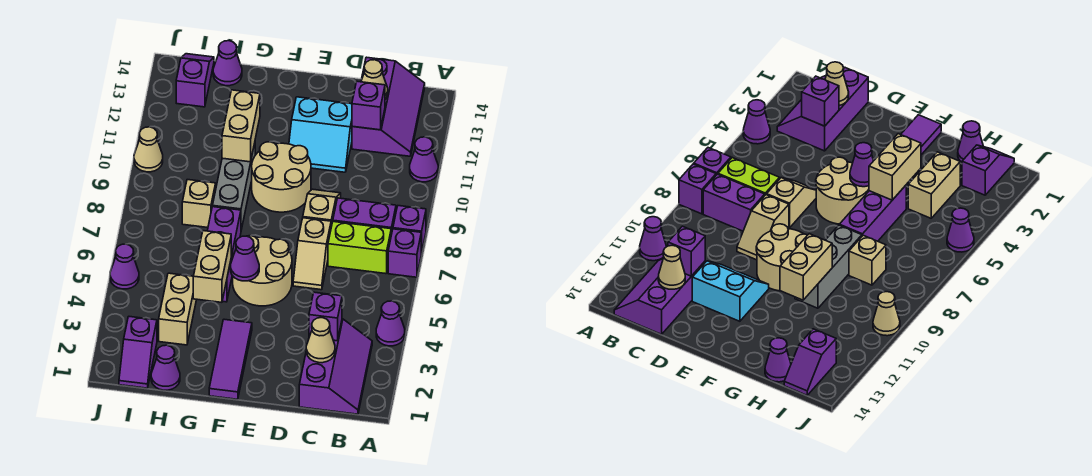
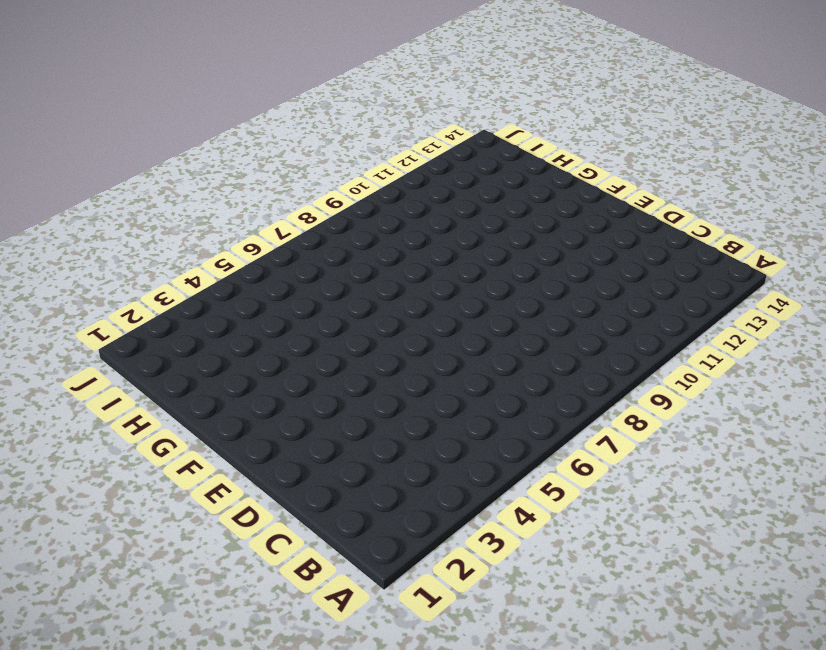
none -> purple cone A4 level 1
none -> purple brick A7 level 1
none -> purple brick A8 level 1
none -> purple cone A11 level 1

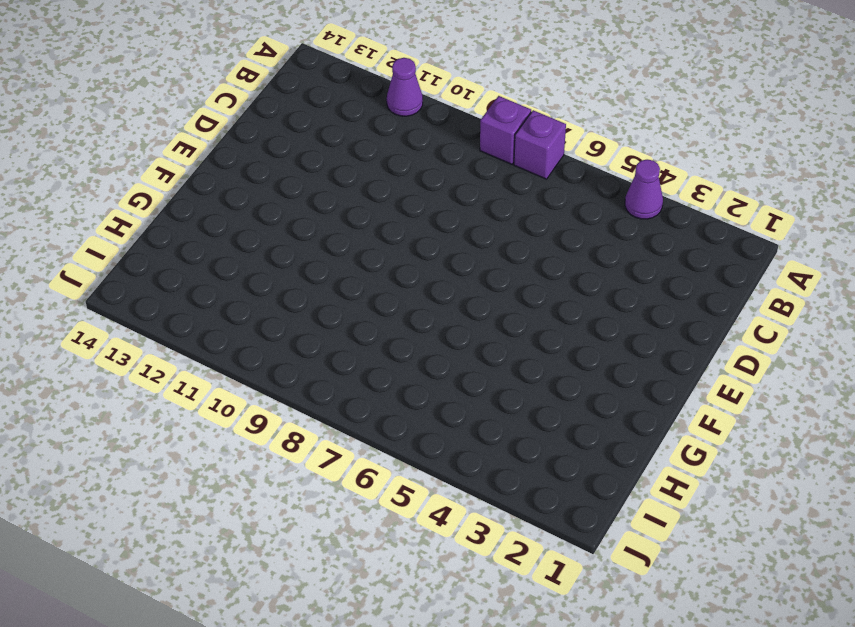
none -> purple slope B1:C3 level 1 top C
none -> lime brick B7:C7 level 1
none -> purple brick B8:C8 level 1
none -> purple slope B12:C14 level 1 top C

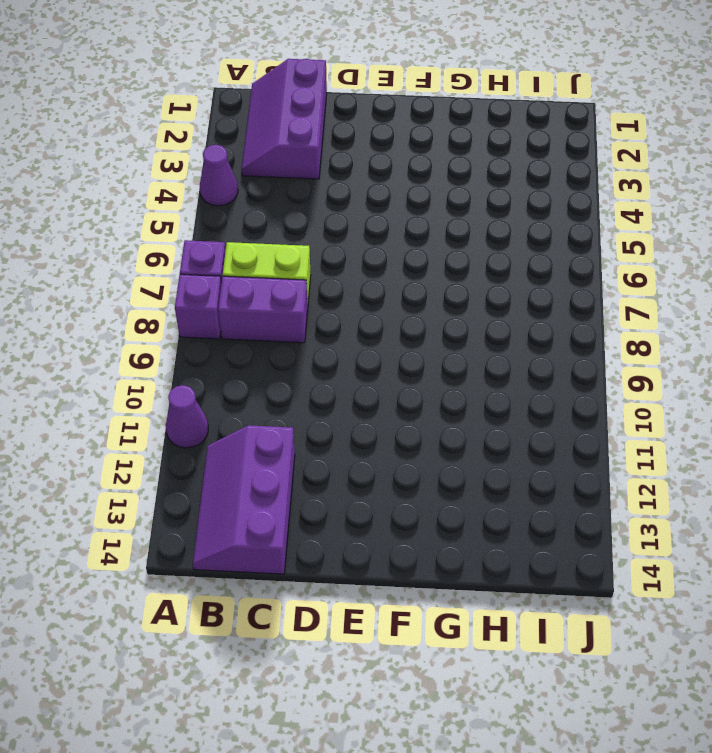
none -> tan slope D6:D7 level 1 top 7
none -> tan slope D8:D9 level 1 top 8
none -> cyan slope D11:E12 level 1 top 12
none -> tan round brick E5:F6 level 1

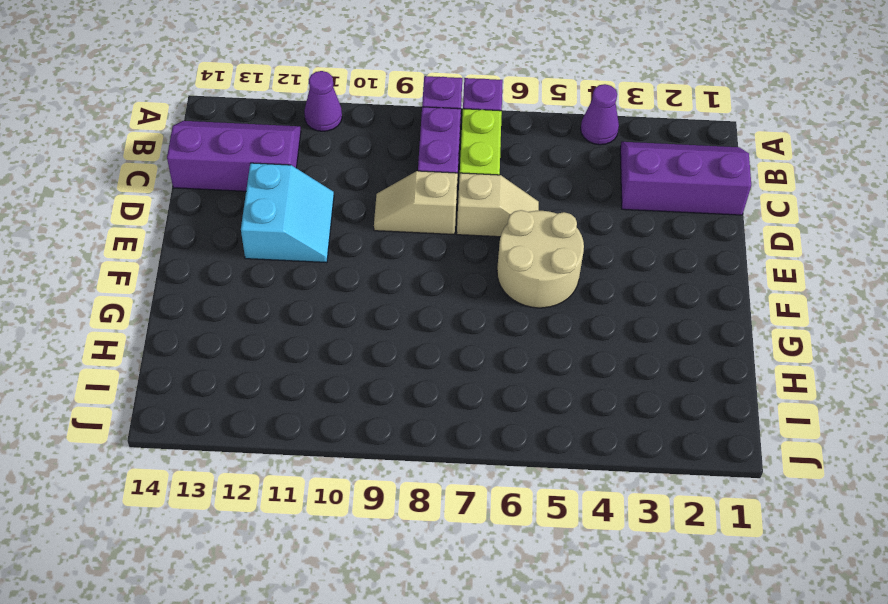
none -> tan round brick E9:F10 level 1
none -> purple tile F1:F3 level 1
none -> purple brick G5:G7 level 1
none -> grey brick G8:G10 level 1

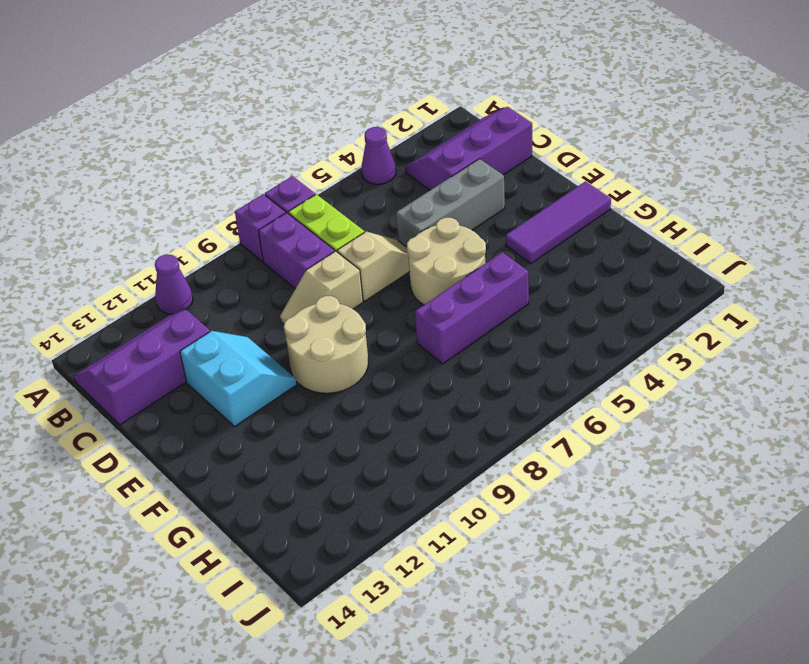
grey brick D3:D5 level 1 -> grey brick G8:G10 level 1
none -> purple cone H1 level 1
none -> tan brick H3:H4 level 1
none -> tan brick H8 level 1
none -> purple cone H14 level 1

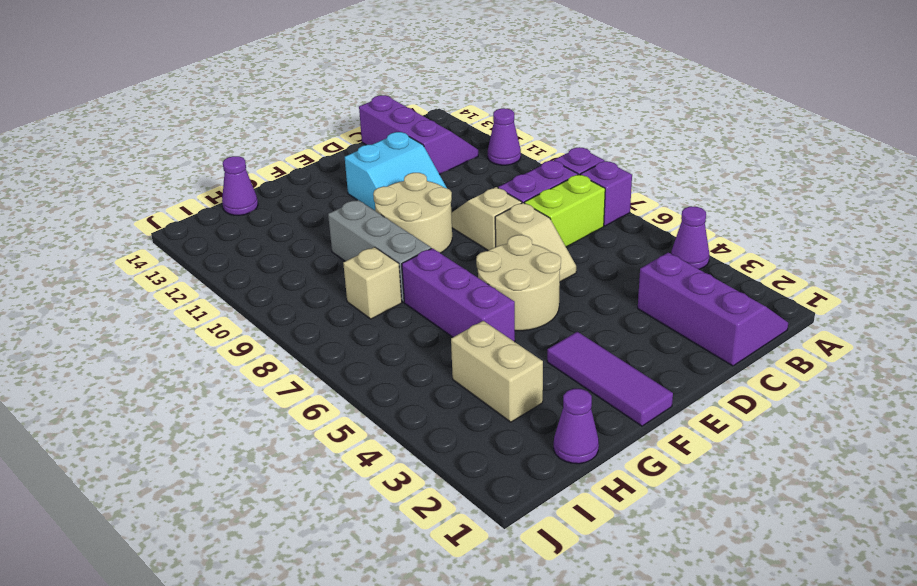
none -> purple slope I1:I2 level 1 top 2
none -> purple slope I13:I14 level 1 top 13
none -> purple cone J5 level 1
none -> tan cone J10 level 1

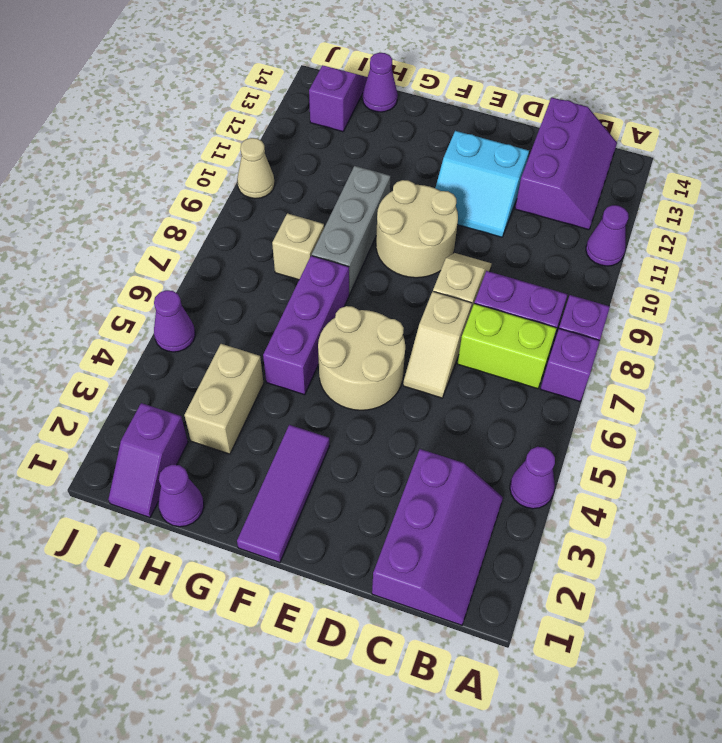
none -> tan cone C2 level 2
none -> purple brick C3 level 2
none -> purple brick C12 level 2
none -> tan cone C13 level 2

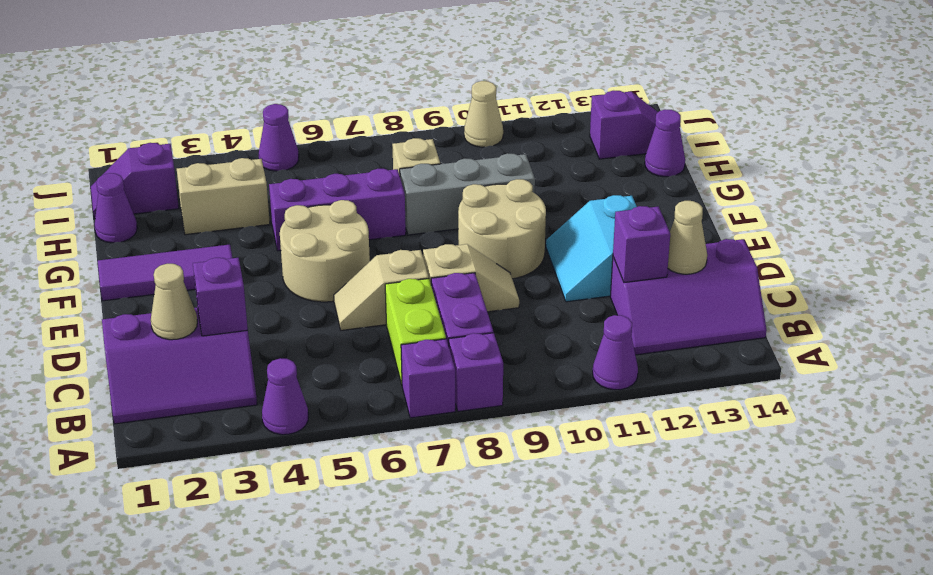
none -> purple cone F5 level 2
none -> tan brick G4:G5 level 2
none -> tan brick G10:G11 level 2

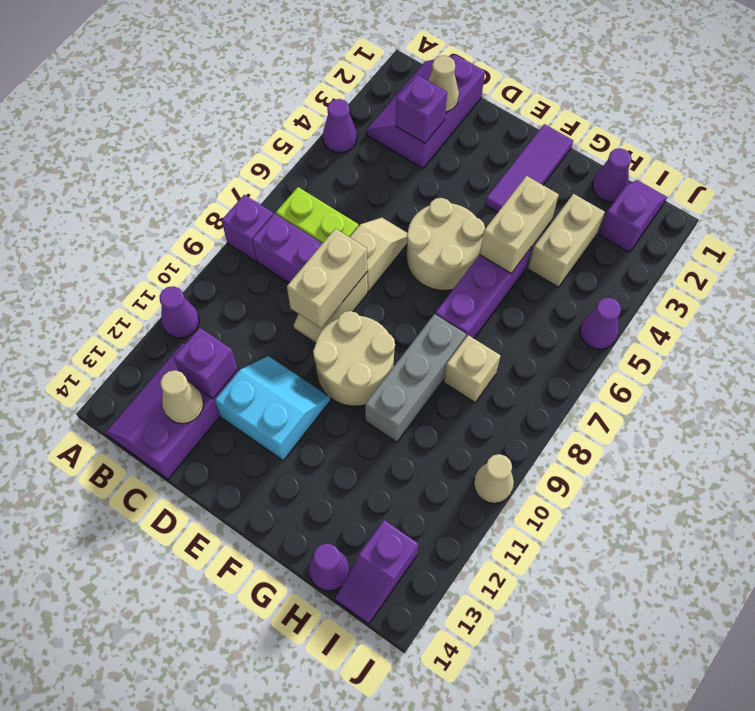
tan brick D8:D9 level 2 -> tan brick G10:G11 level 2
none -> purple brick A7 level 1
none -> purple cone F5 level 2

